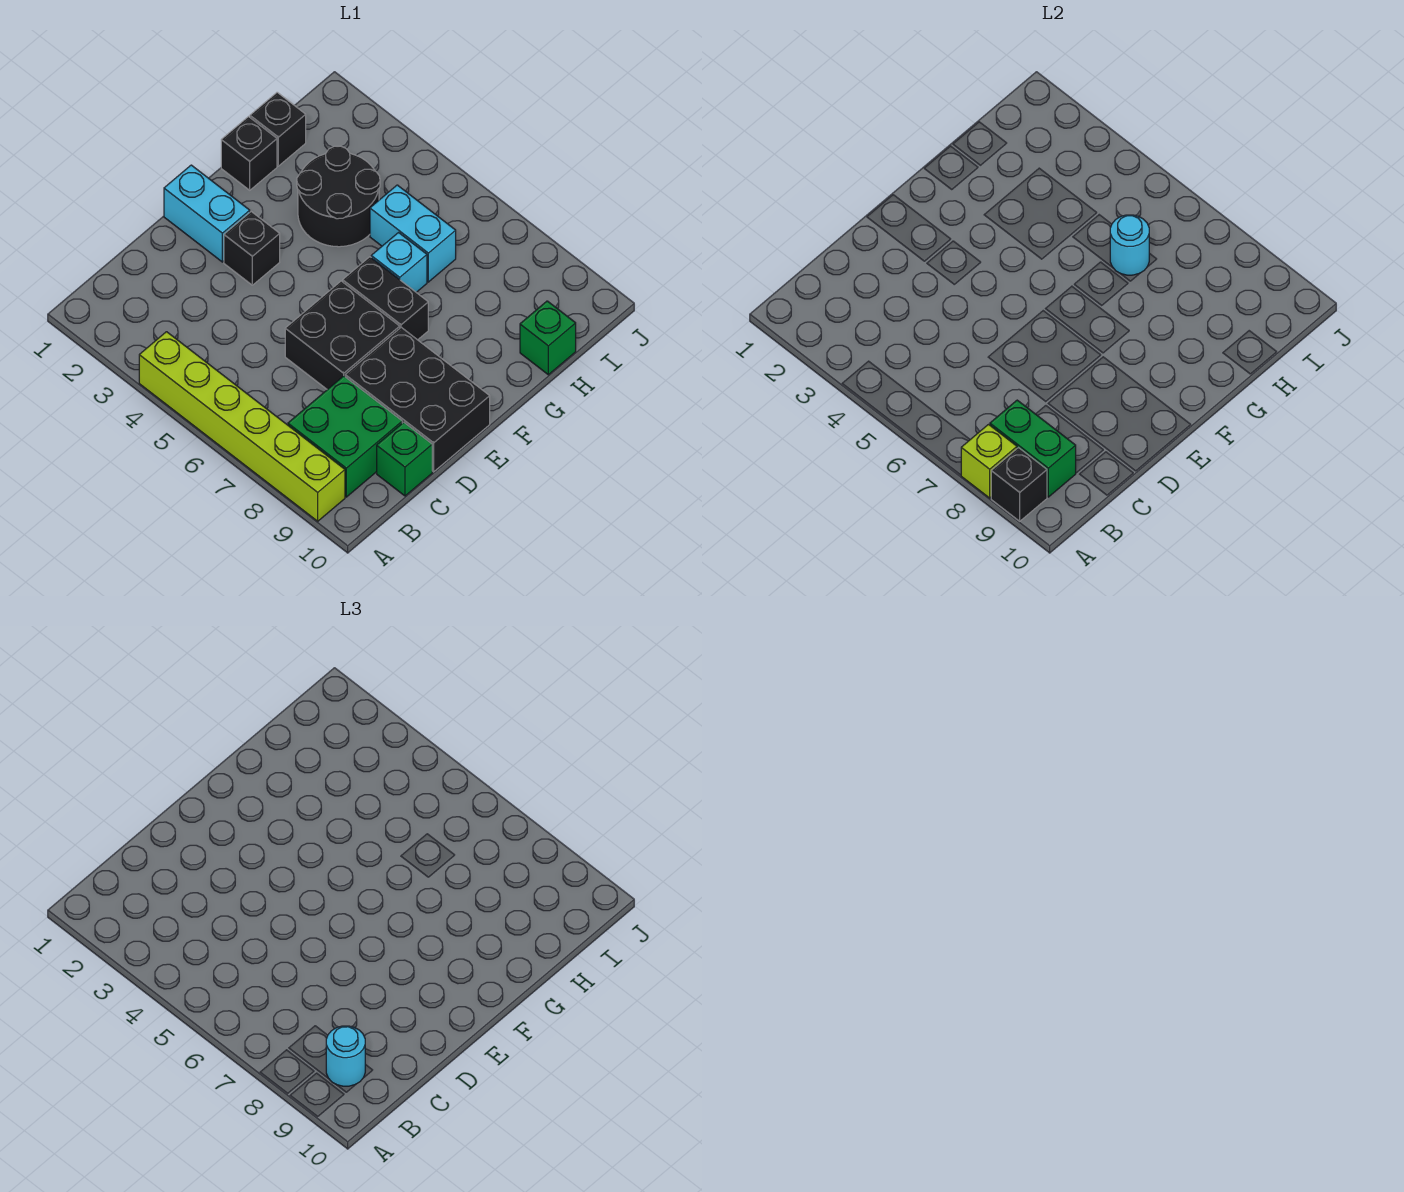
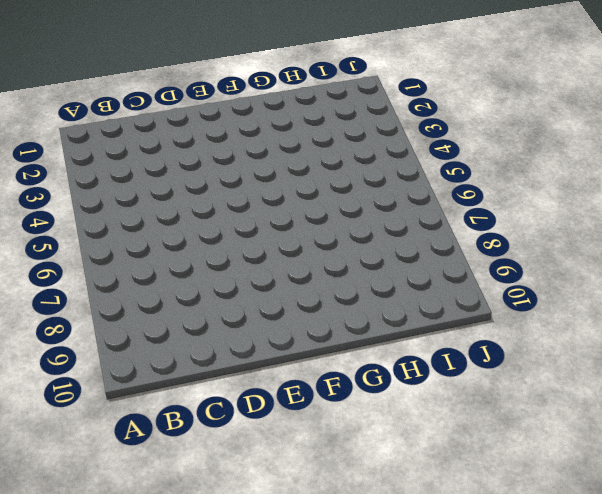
none -> lime brick A4:A9 level 1
none -> green brick B8:C9 level 1
none -> green brick C10 level 1

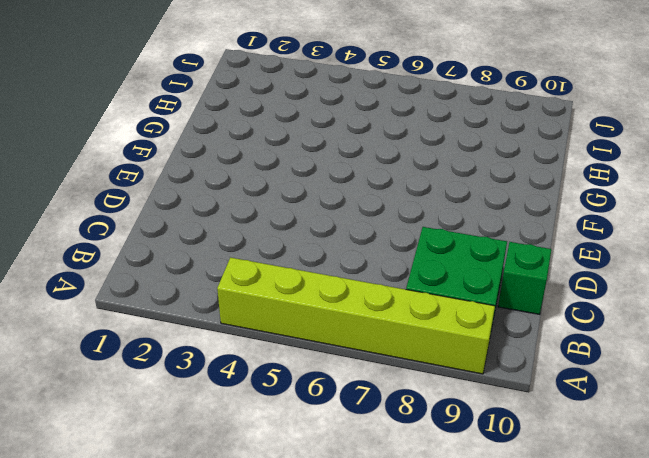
none -> black brick D6:E7 level 1
none -> black brick D8:E10 level 1
none -> cyan brick E1:E2 level 1

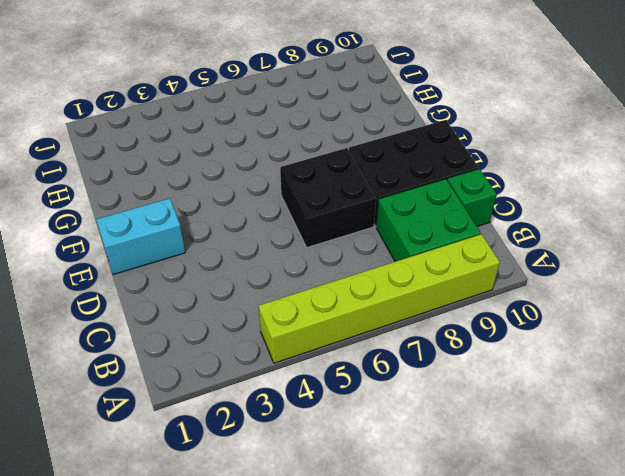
none -> black brick E3 level 1
none -> black brick F6:F7 level 1
none -> black brick G1 level 1

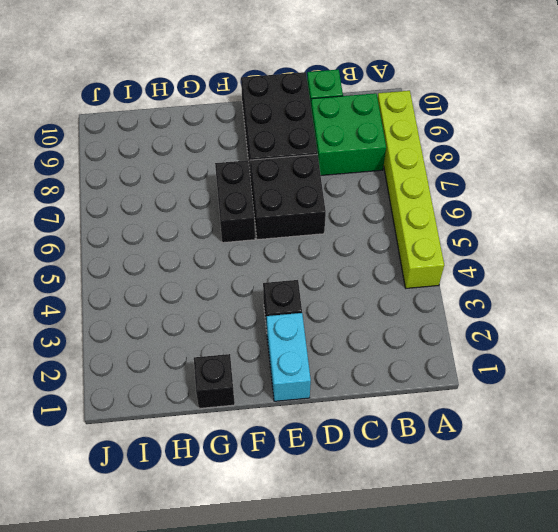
none -> black round brick G3:H4 level 1
none -> cyan brick G6 level 1
none -> black brick H1 level 1

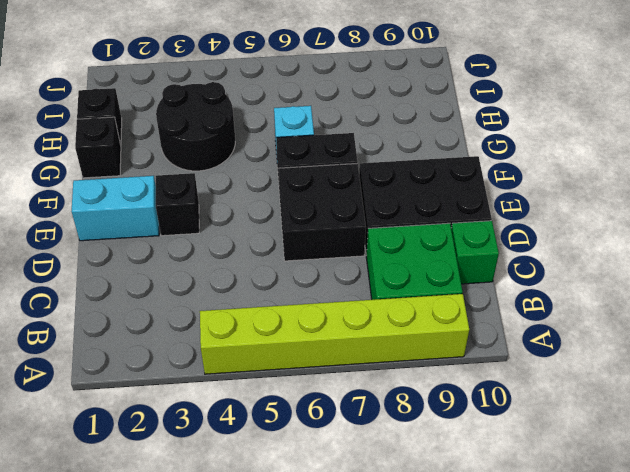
none -> cyan brick H5:H6 level 1
none -> green brick H10 level 1
none -> lime brick A8 level 2

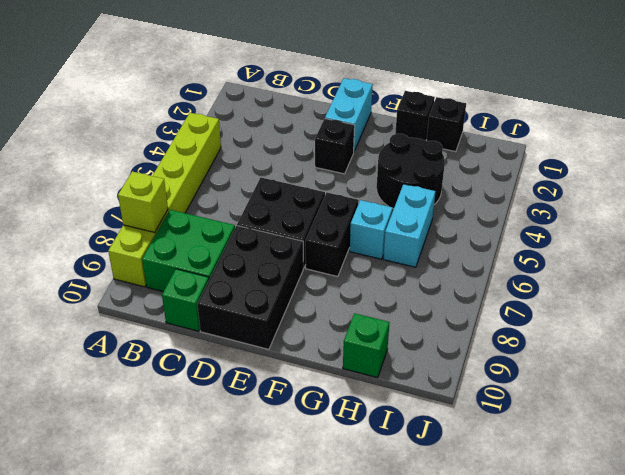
none -> black brick A9 level 2
none -> green brick B8:B9 level 2
none -> cyan round brick H6 level 2

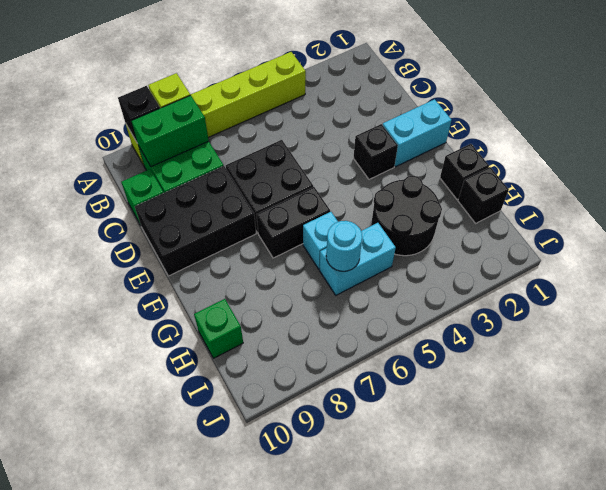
none -> cyan round brick B9 level 3

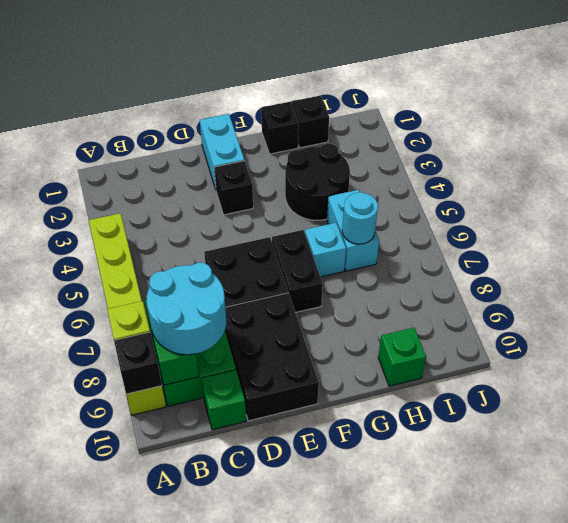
cyan round brick B8:C9 level 3 -> cyan round brick B9 level 3

